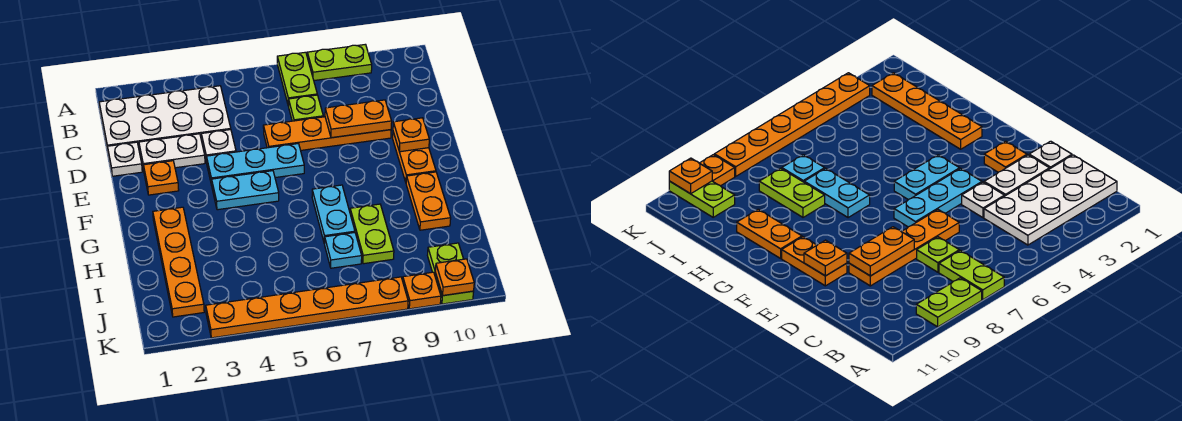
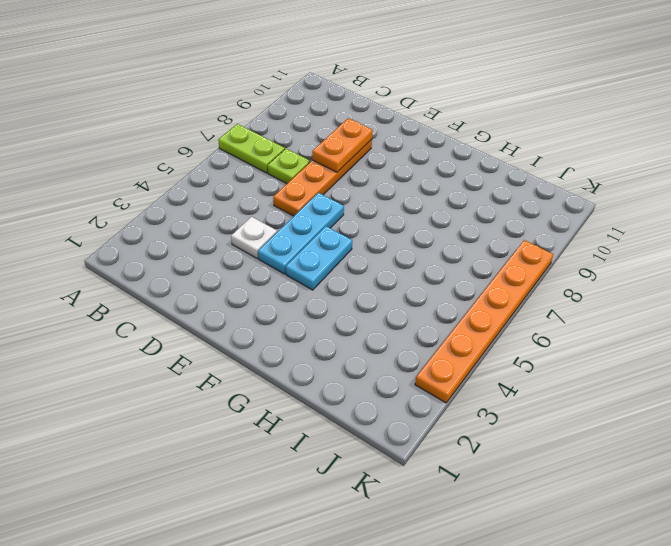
none -> lime plate A8:A9 level 1
none -> white plate B1:C4 level 1
none -> white plate D1 level 1

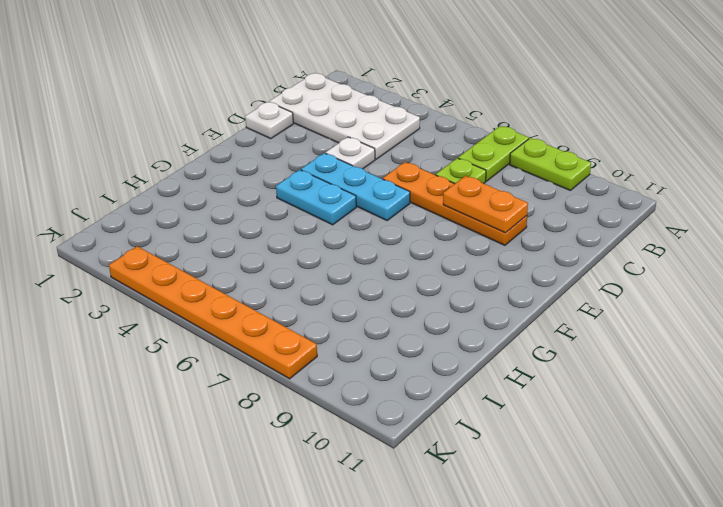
none -> white plate D2:D3 level 1
none -> orange plate E2 level 1
none -> orange plate E10:F10 level 1

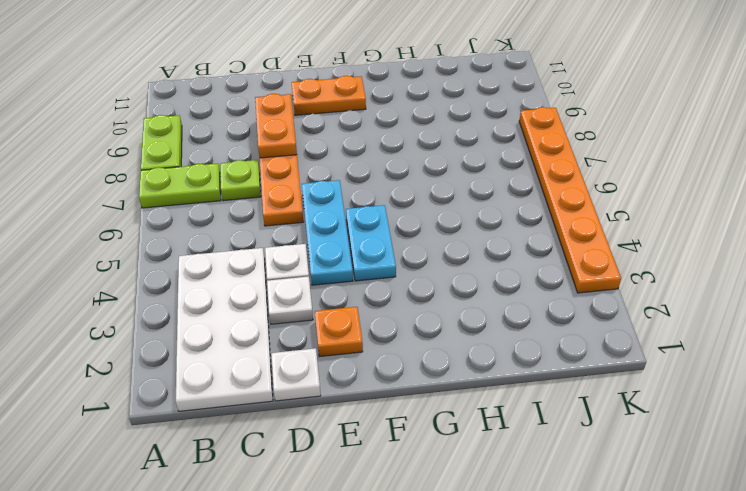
white plate D3 level 1 -> white plate D2:D3 level 1
none -> orange plate G2:J2 level 1
none -> cyan plate G7:H7 level 1
none -> orange plate G10:H10 level 1

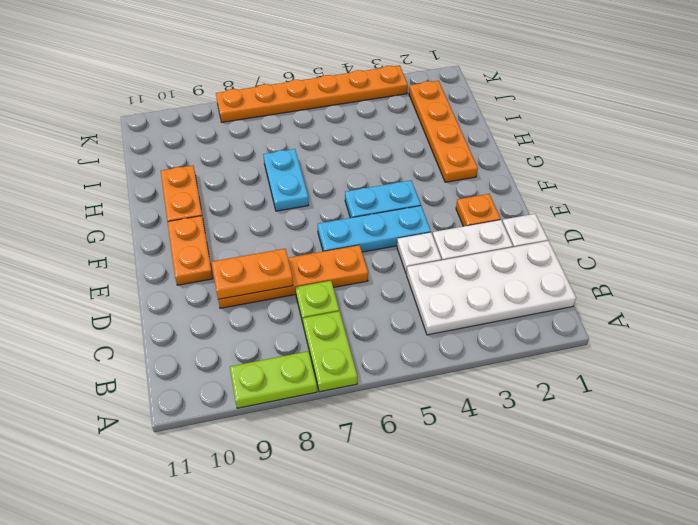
none -> lime plate H8:I8 level 1
none -> cyan plate I7 level 1
none -> lime plate J10:K10 level 1

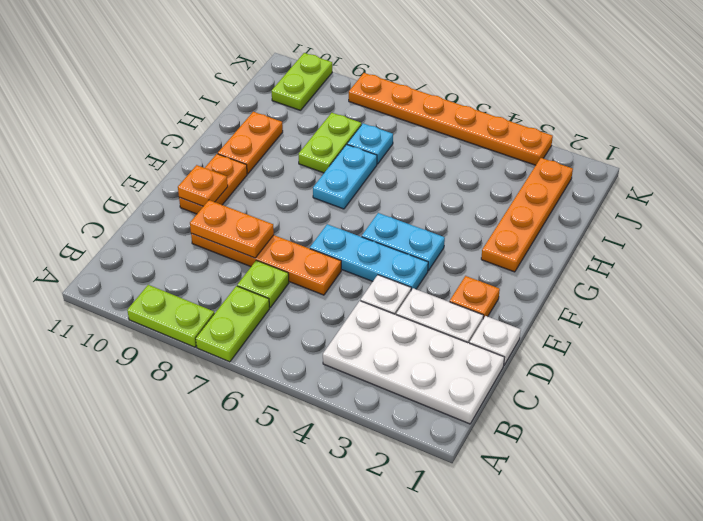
none -> orange plate K9 level 1
none -> orange plate K10 level 2

